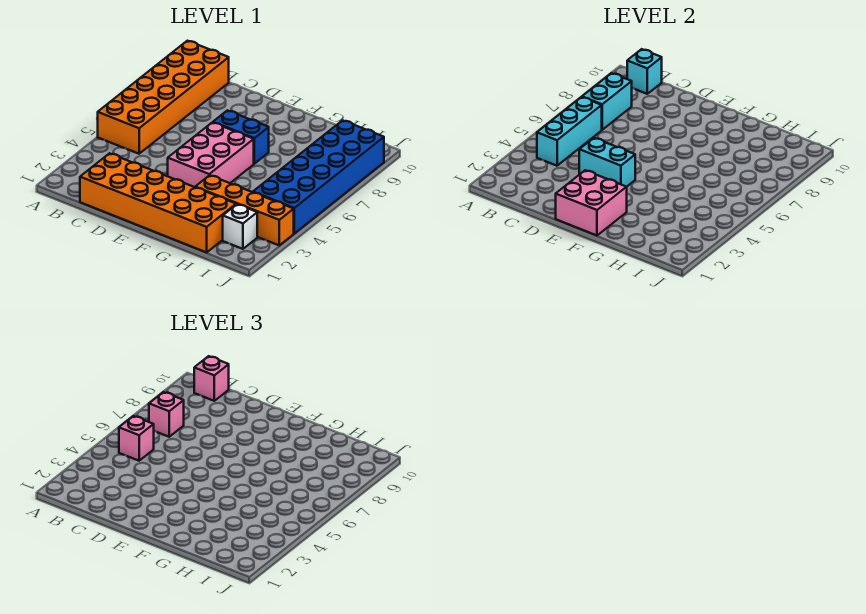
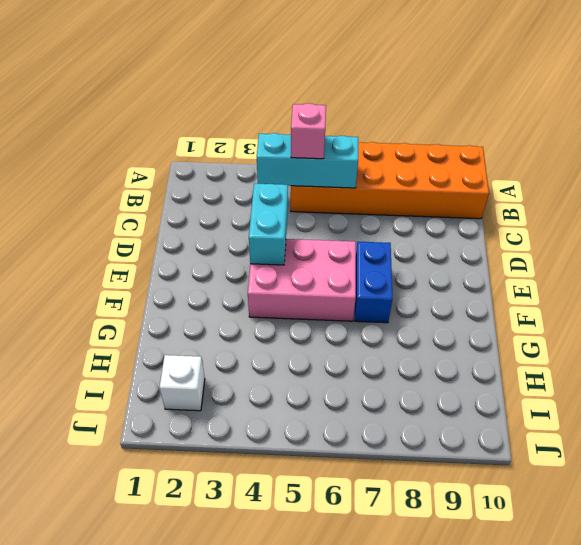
none -> orange brick C1:H2 level 1
none -> orange brick G3:J3 level 1
none -> blue brick I4:J9 level 1

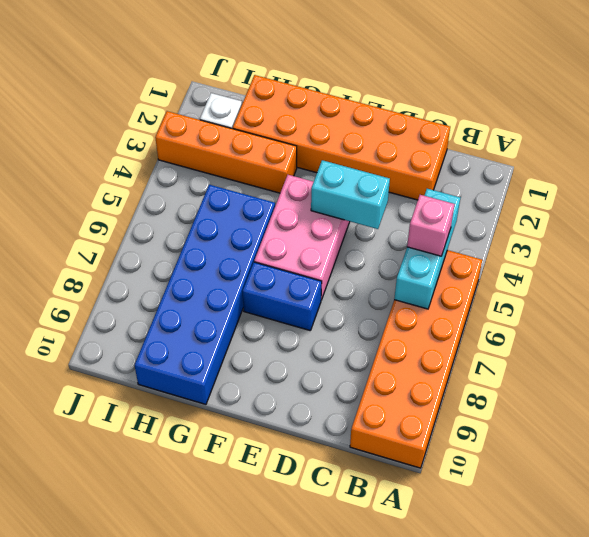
blue brick G5:H10 level 1 -> blue brick I4:J9 level 1
none -> cyan brick B7:B8 level 2
none -> cyan brick B10 level 2
none -> pink brick E1:F2 level 2

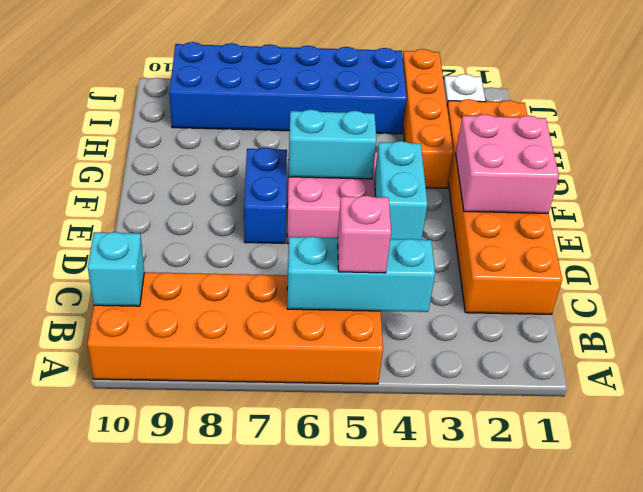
cyan brick F5:F6 level 2 -> cyan brick B7:B8 level 2
none -> pink brick B7 level 3
none -> pink brick B10 level 3

